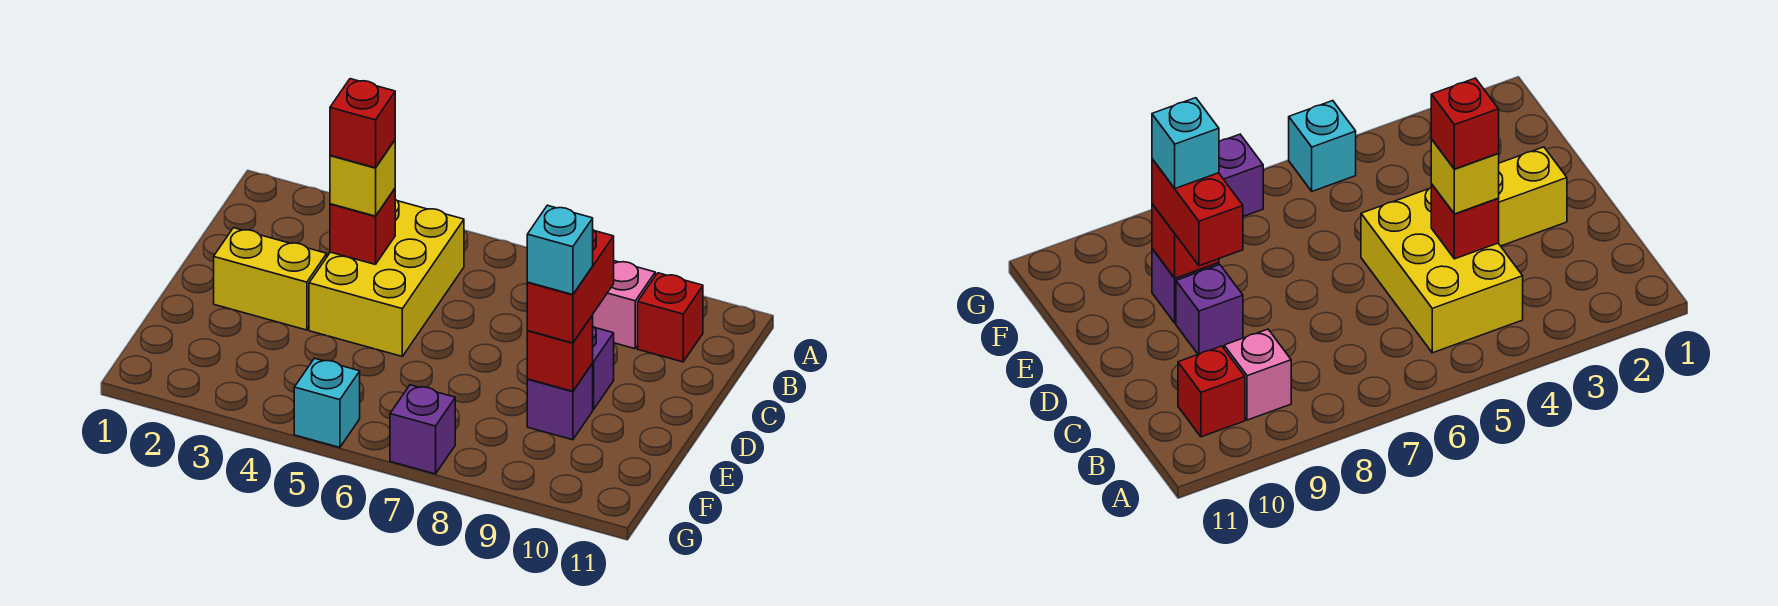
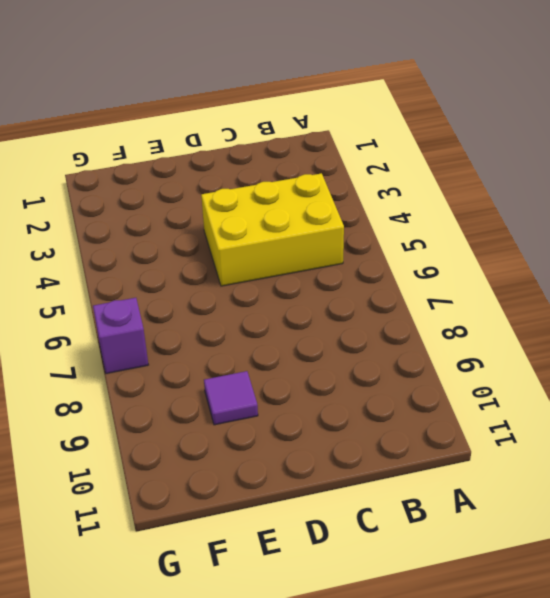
purple tile E9 level 1 -> purple brick E9 level 1
none -> pink brick B9 level 1
none -> red brick B10 level 1
none -> yellow brick D2:D3 level 1

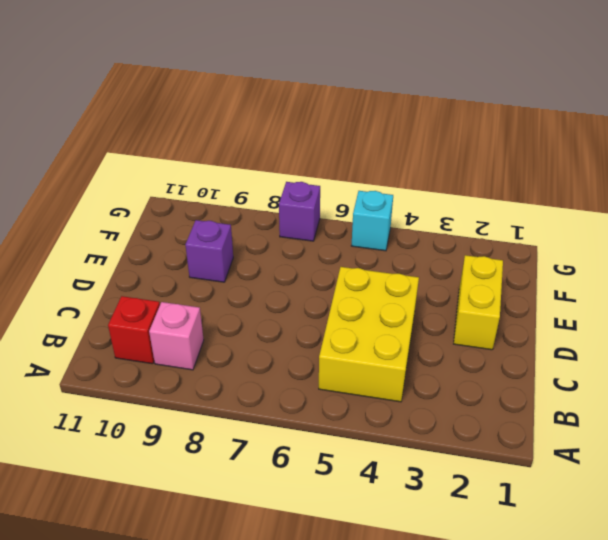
yellow brick D2:E2 level 1 -> yellow brick D2:D3 level 1
none -> purple brick D9 level 1
none -> red brick C4 level 2
none -> red brick E9 level 2

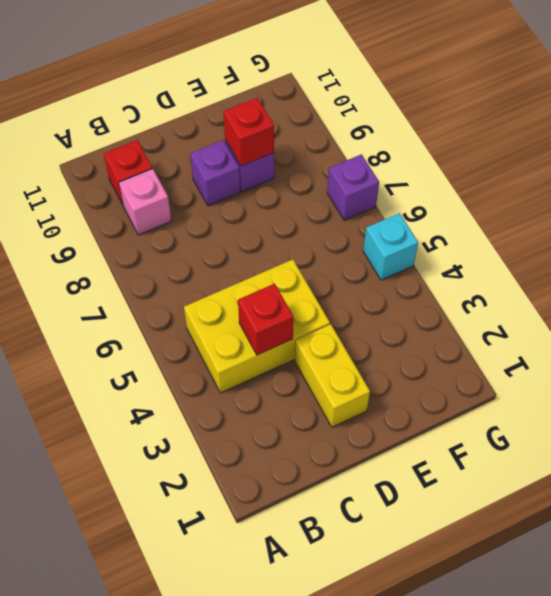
none -> yellow brick C4 level 3
none -> red brick D9:E9 level 3
none -> red brick C4 level 4

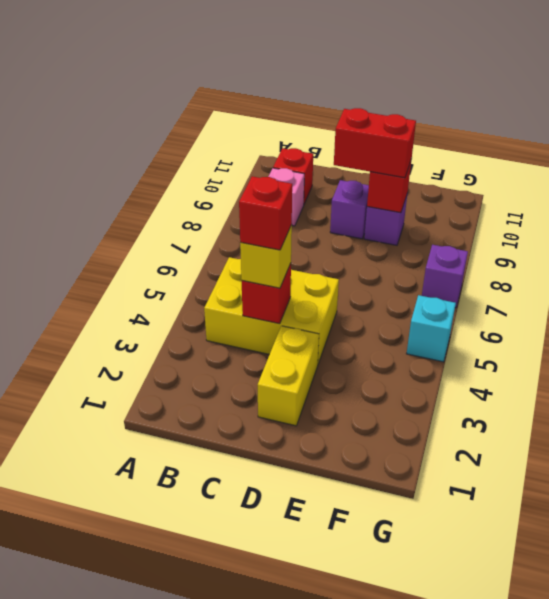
none -> cyan brick E9 level 4

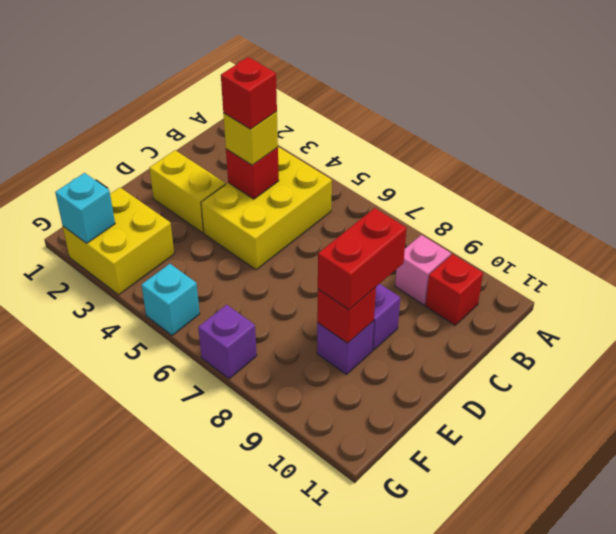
yellow brick F2:G3 level 1 -> none
cyan brick G2 level 2 -> cyan brick E9 level 4

